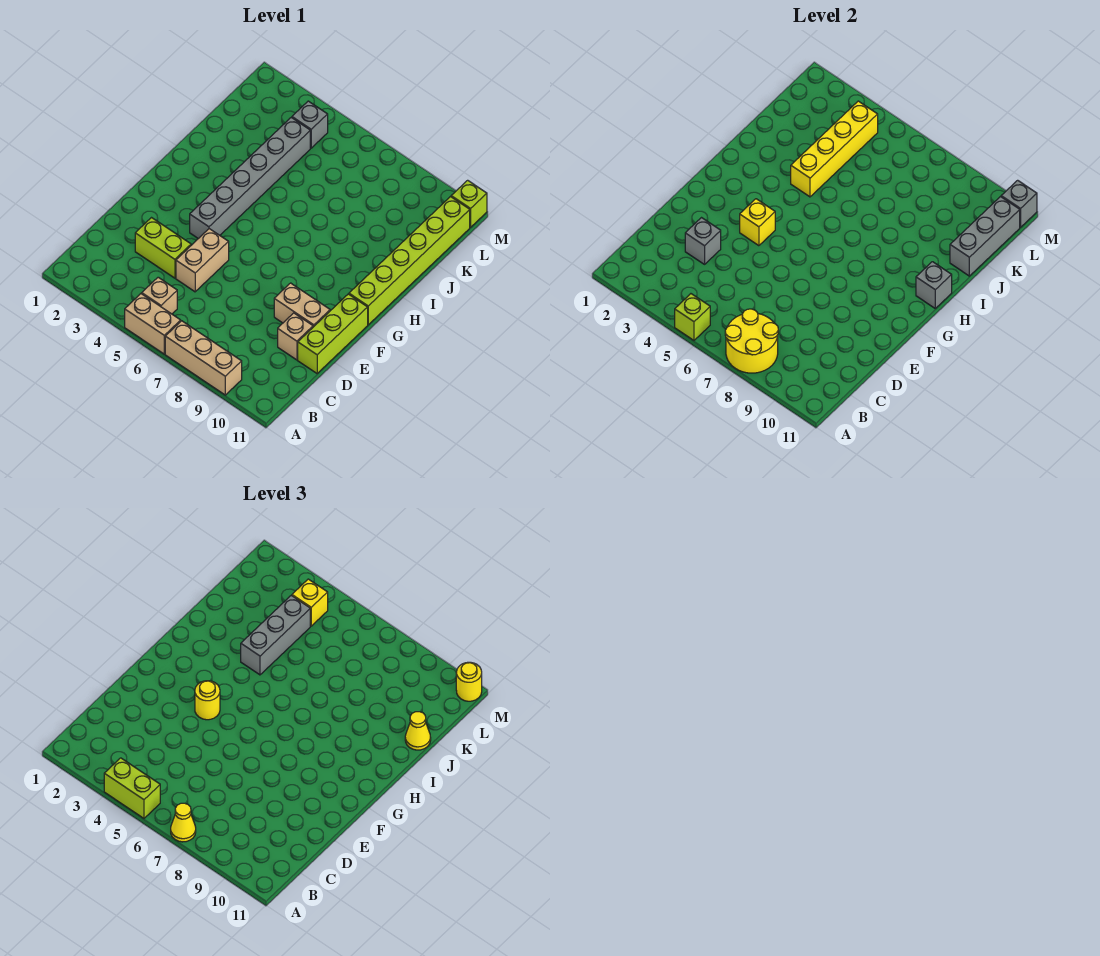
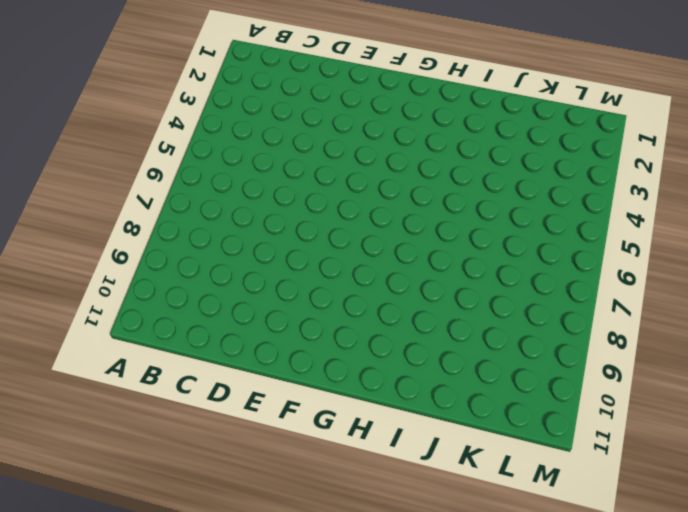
none -> tan brick A5:A6 level 1
none -> tan brick A7:A9 level 1
none -> tan brick B5 level 1

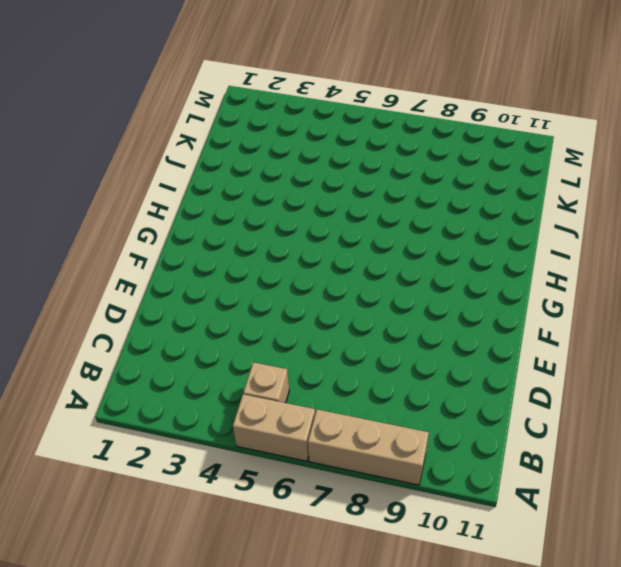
none -> lime brick D3:D4 level 1
none -> tan brick D5:E5 level 1
none -> tan brick D10 level 1

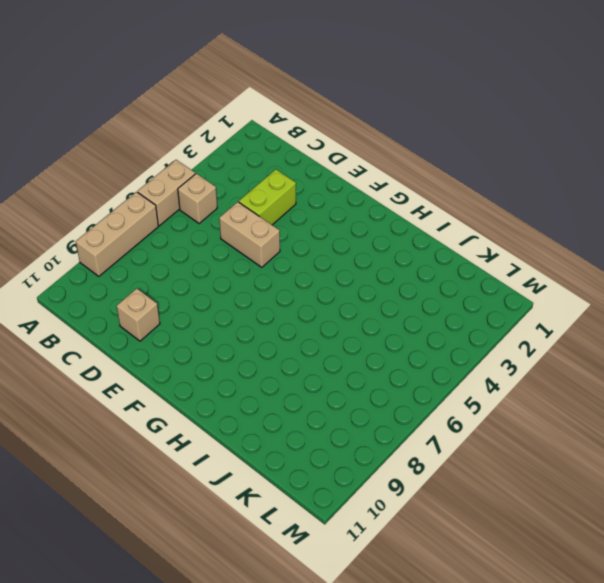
none -> lime brick D11:F11 level 1
none -> tan brick E9:E10 level 1
none -> grey brick F4:K4 level 1

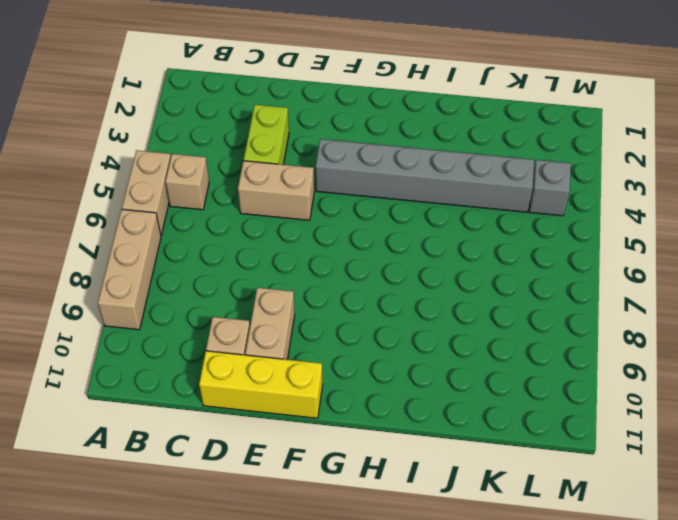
yellow brick D11:F11 level 1 -> lime brick D11:F11 level 1
none -> lime brick G11:L11 level 1
none -> lime brick M11 level 1
none -> lime brick A5 level 2

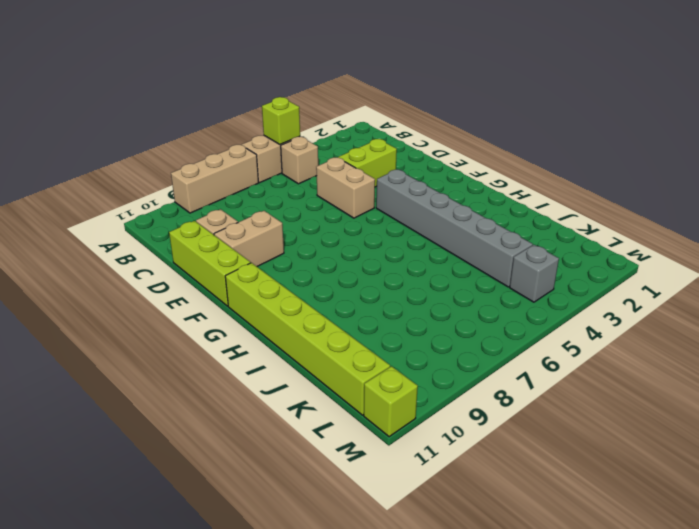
none -> yellow round brick A7:B8 level 2
none -> grey brick D3 level 2
none -> yellow brick F4 level 2

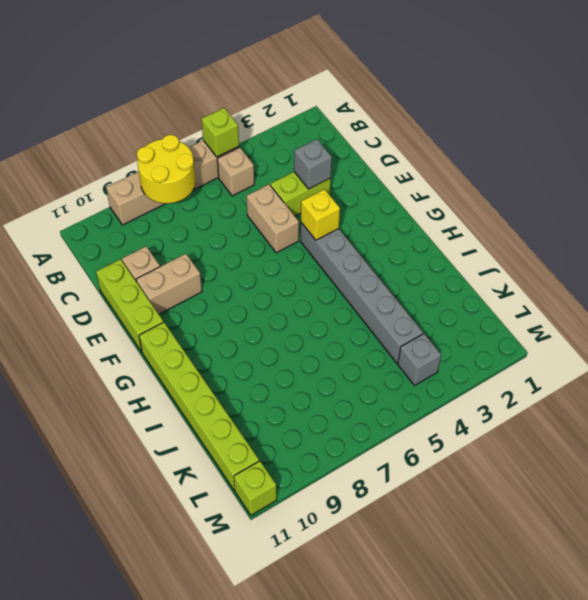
none -> grey brick H11 level 2
none -> yellow brick I4:L4 level 2
none -> grey brick J11:L11 level 2

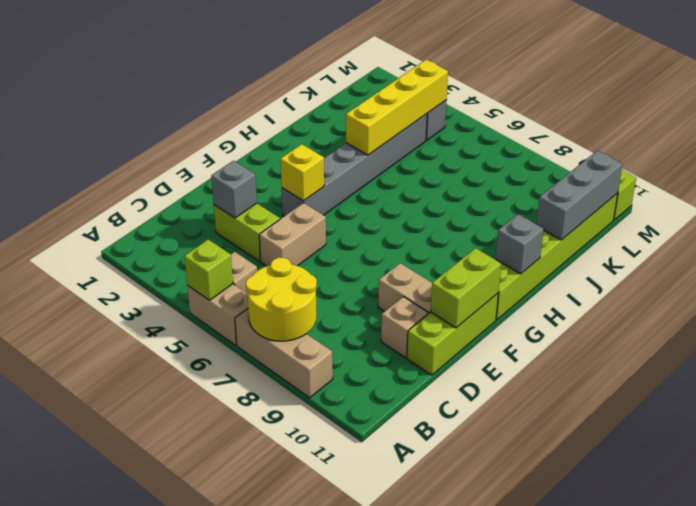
lime brick E11:F11 level 2 -> lime brick A4:A5 level 3
none -> grey brick M11 level 2
none -> yellow cone A7 level 3
none -> yellow round brick F4 level 3

